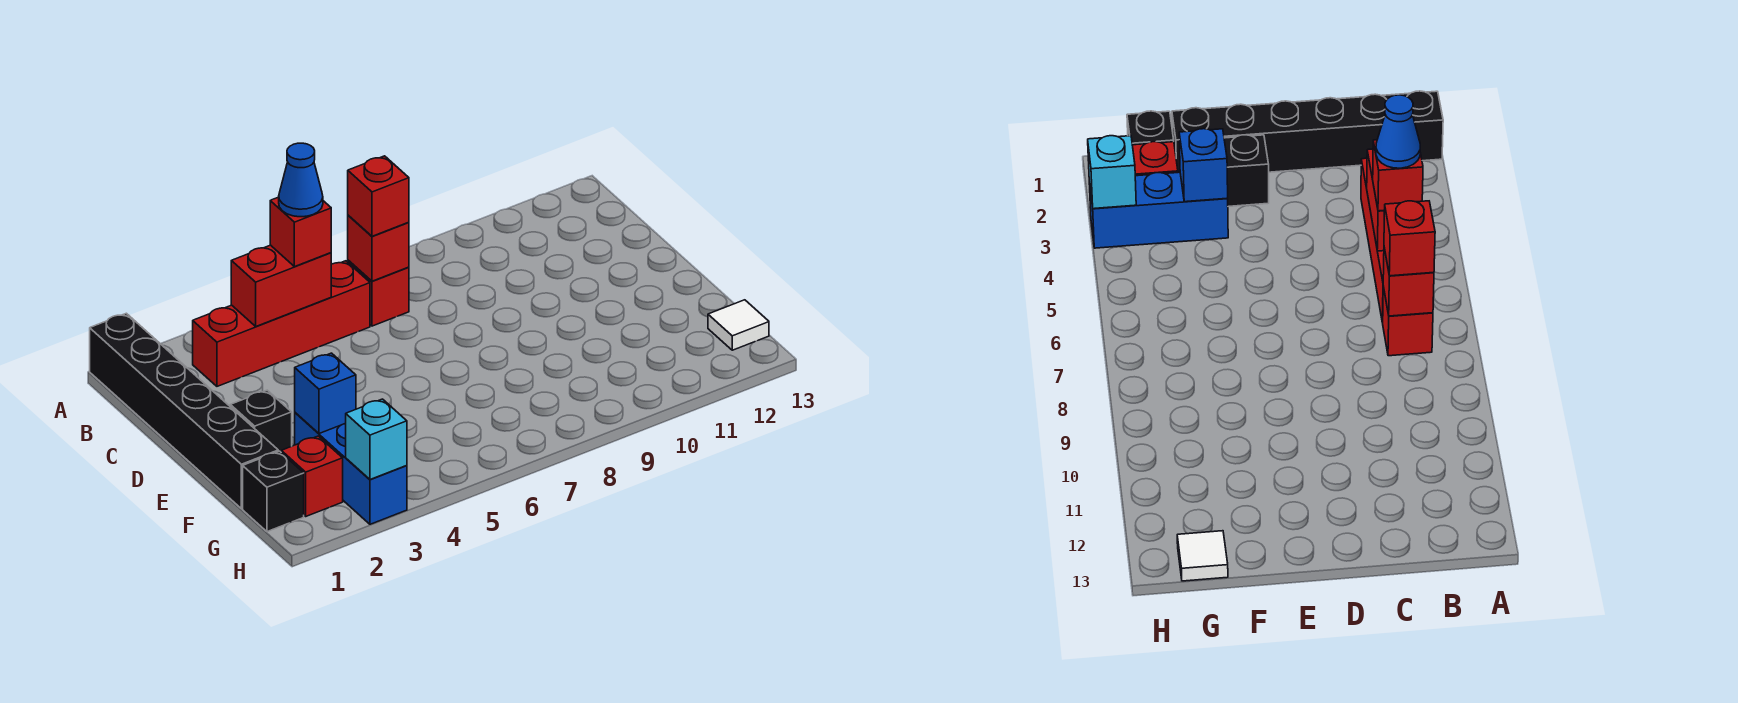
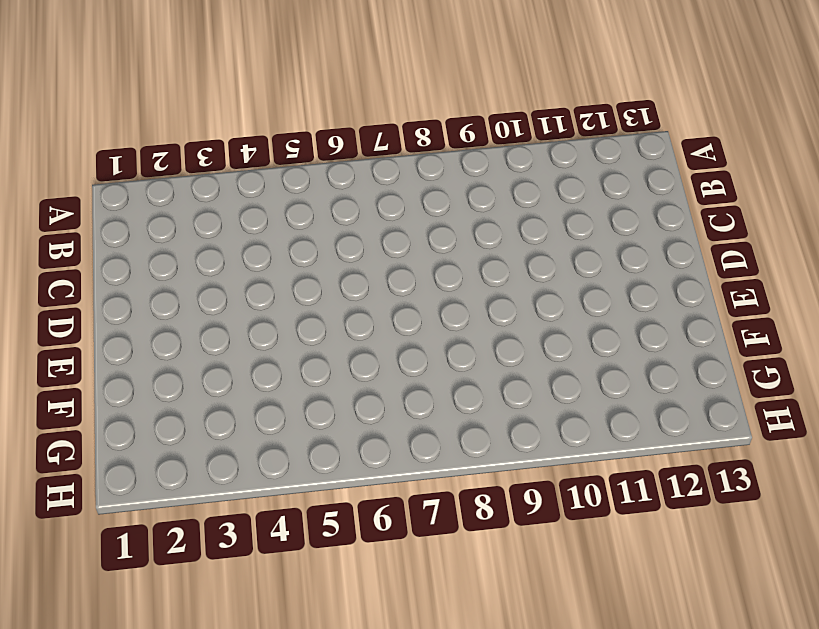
none -> black brick A1:F1 level 1
none -> red brick B3:B6 level 1
none -> red brick B7 level 1

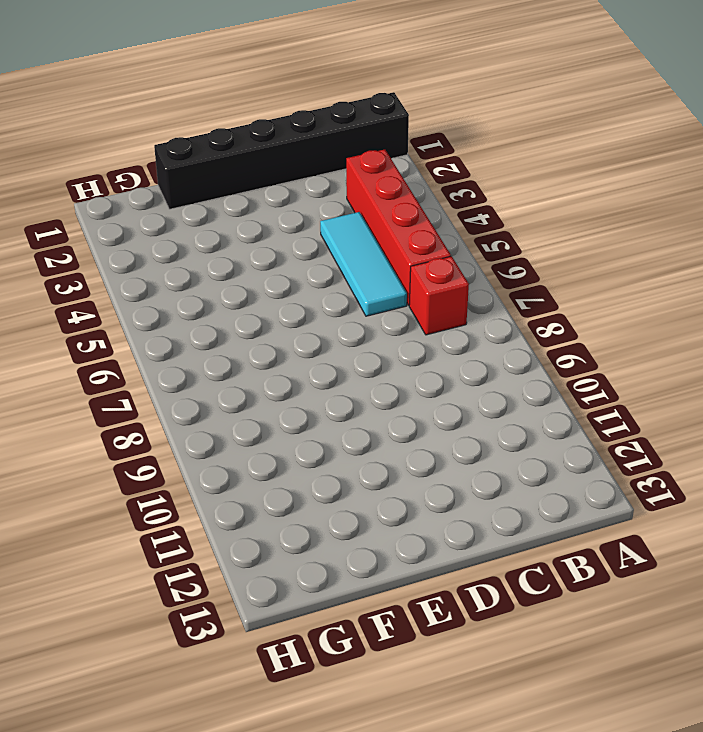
cyan tile C4:C6 level 1 -> none
none -> black brick E2 level 1
none -> blue brick F3:H3 level 1
none -> black brick G1 level 1

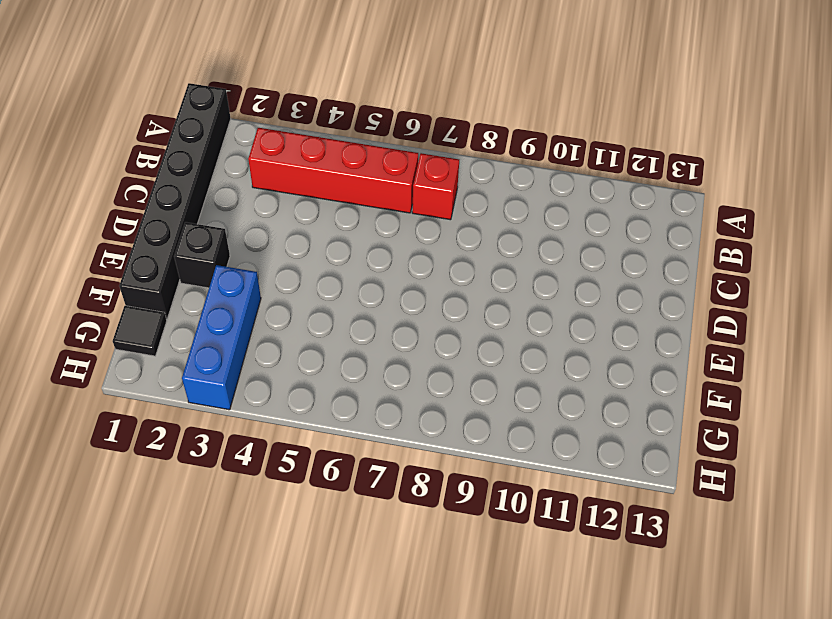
black tile G1 level 1 -> black brick G1 level 1
none -> red brick G2 level 1
none -> white tile G13 level 1
none -> red brick B4:B5 level 2

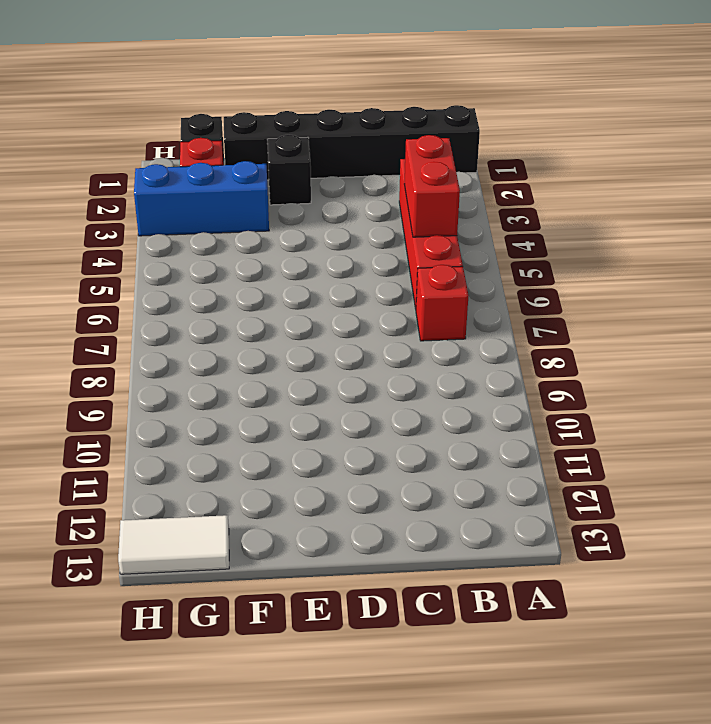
white tile G13:H13 level 1 -> white tile G13 level 1
none -> red brick B7 level 2
none -> blue brick F3 level 2
none -> cyan brick H3 level 2

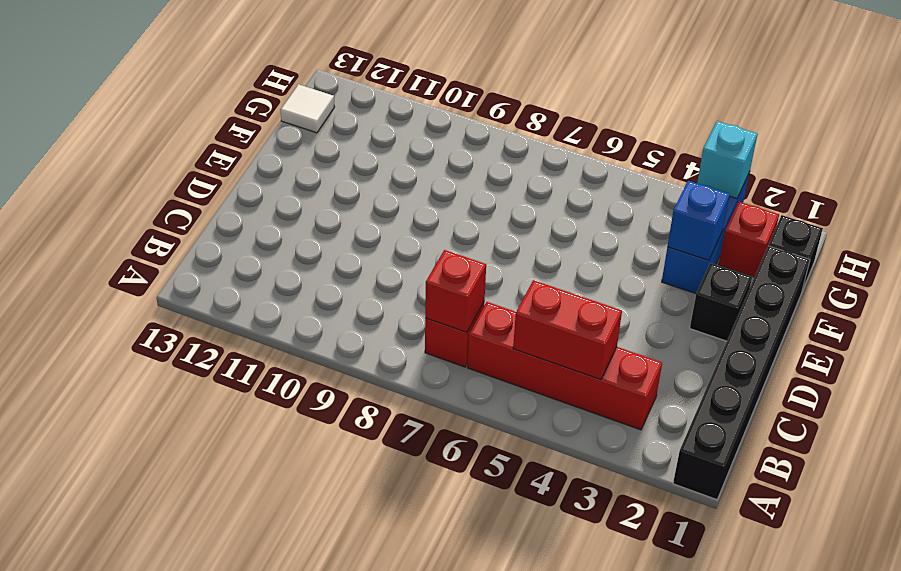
none -> red brick B5 level 3
none -> red brick B7 level 3
none -> blue cone B5 level 4

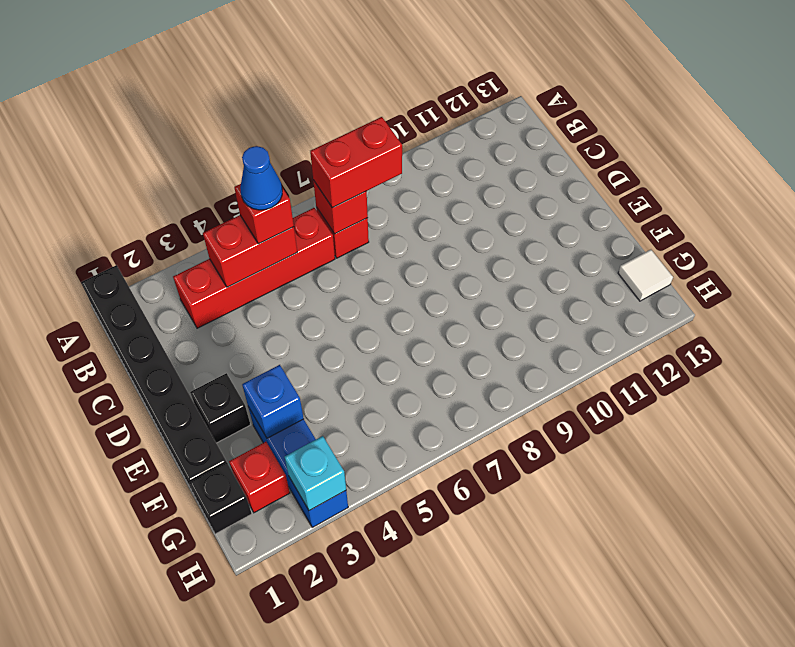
red brick B7:B8 level 3 -> red brick B7 level 3

